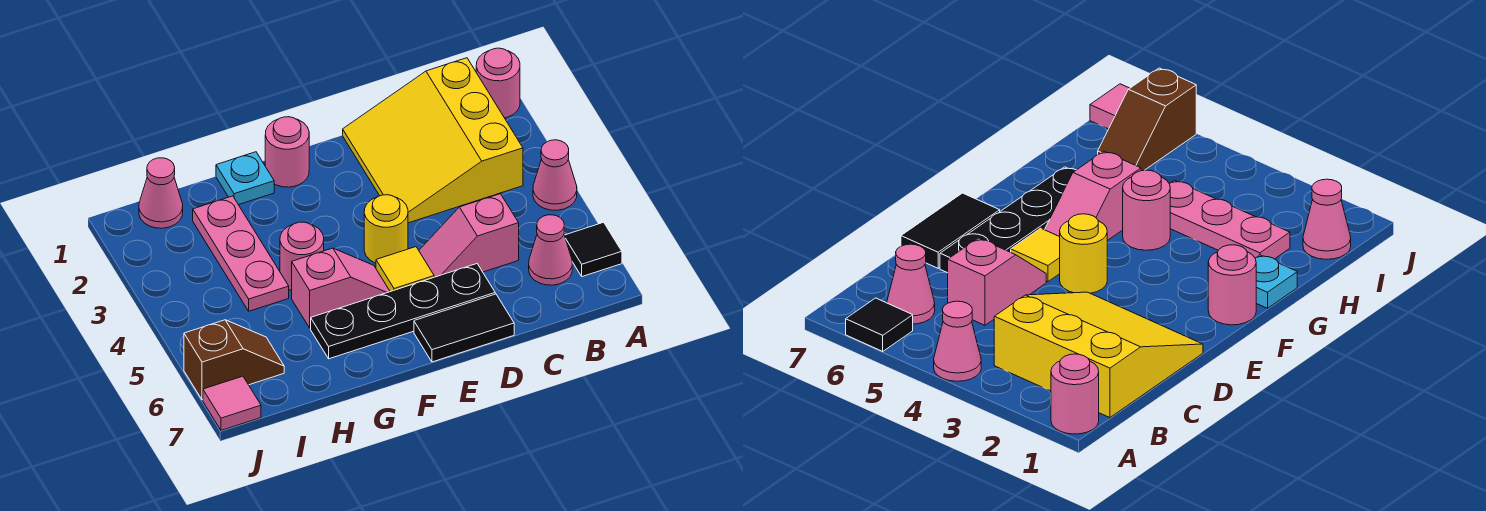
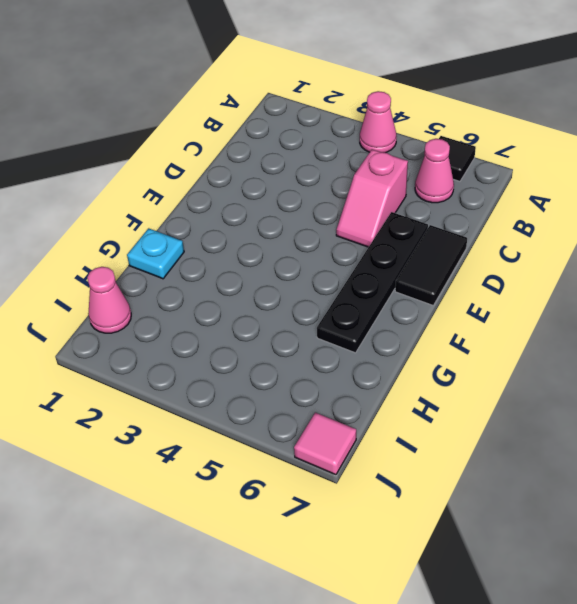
none -> pink round brick A1 level 1
none -> yellow slope B1:D3 level 1 top B
none -> yellow round brick E4 level 1

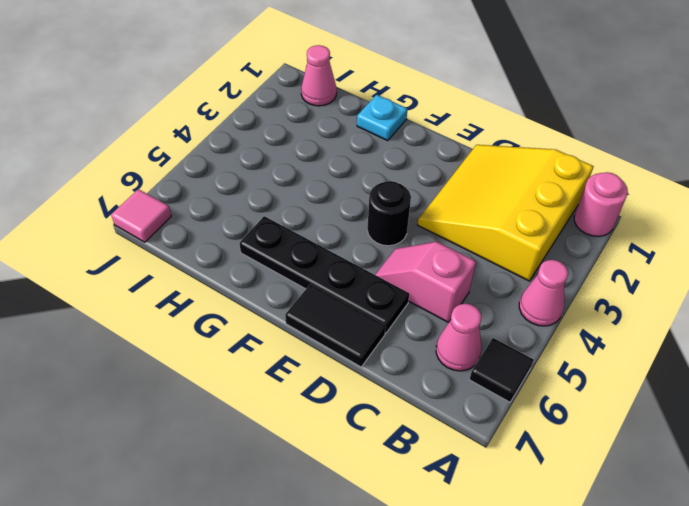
black round brick E4 level 1 -> yellow round brick E4 level 1
none -> yellow tile E5 level 1
none -> pink round brick F1 level 1
none -> pink slope F5:G5 level 1 top G

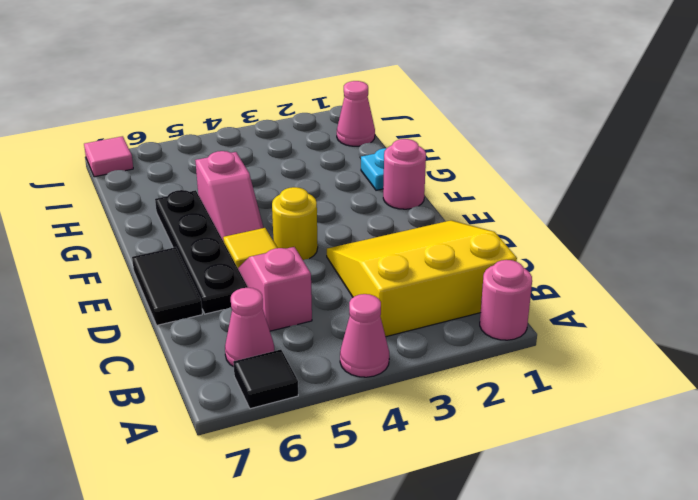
none -> pink round brick G4 level 1
none -> pink plate H2:H4 level 1
none -> brown slope I6:J6 level 1 top J

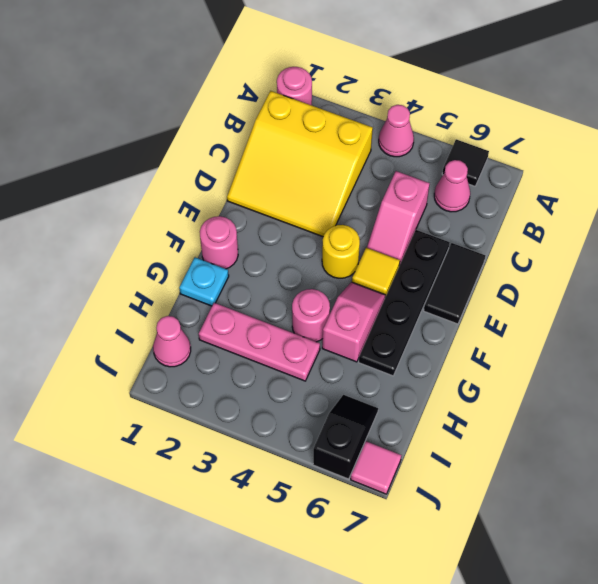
black slope I6:J6 level 1 top J -> brown slope I6:J6 level 1 top J

